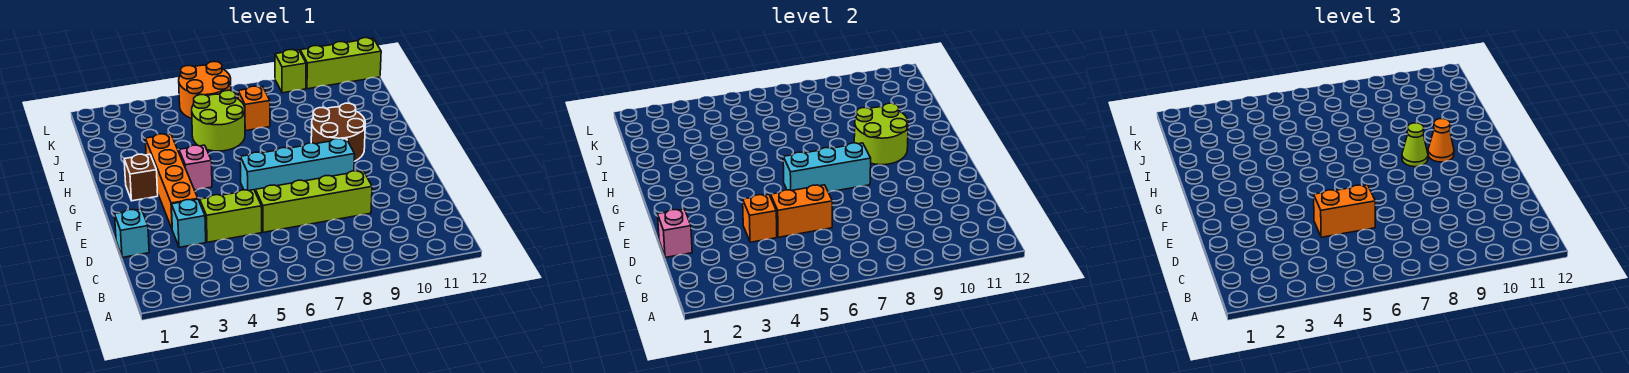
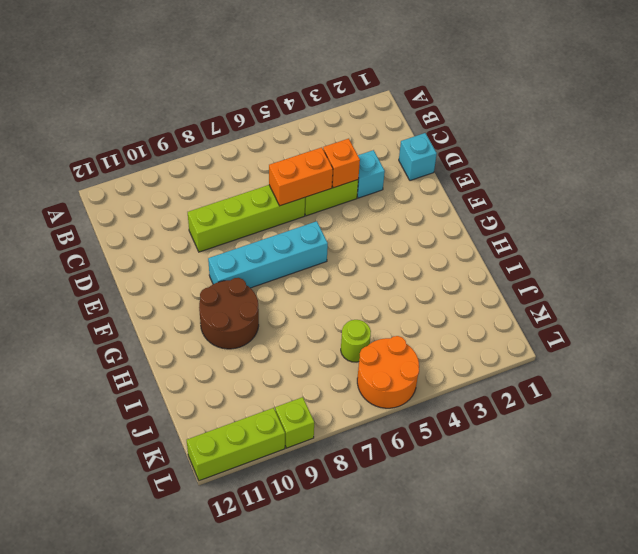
lime round brick J6 level 1 -> lime round brick I5:J6 level 1
none -> orange brick E3:H3 level 1
none -> brown brick G2 level 1
none -> pink brick G4 level 1

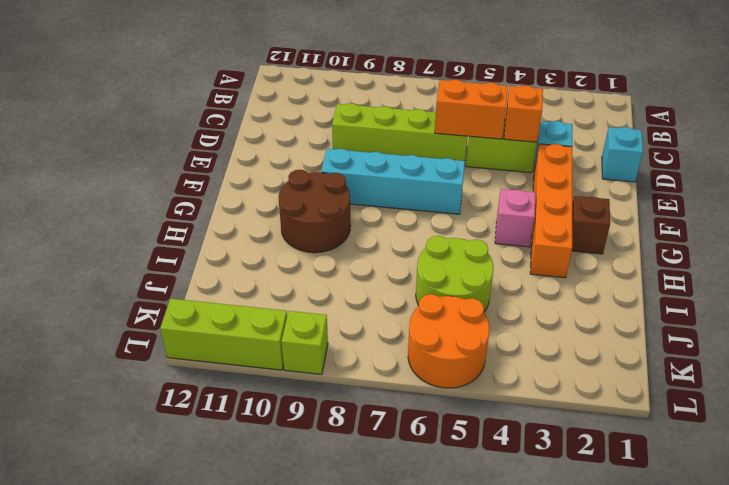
none -> orange brick J7 level 1
none -> pink brick D1 level 2
none -> cyan brick F6:F8 level 2

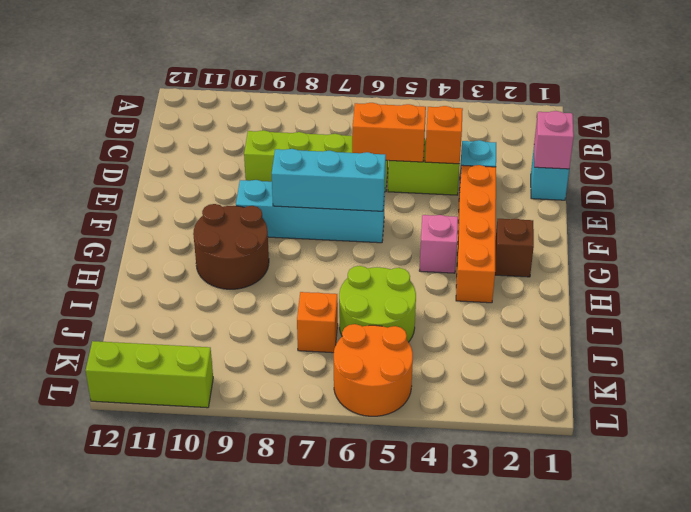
none -> lime brick L9 level 1
none -> lime round brick G9:H10 level 2
none -> orange brick D5:D6 level 3

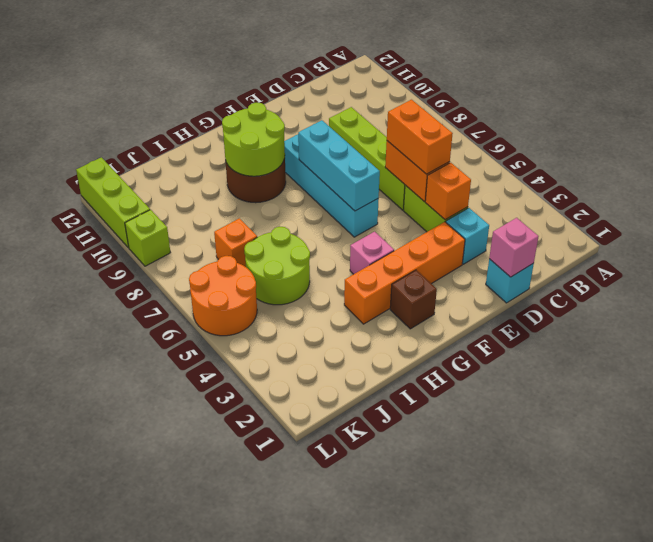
none -> lime cone G9 level 3
none -> orange cone G10 level 3

